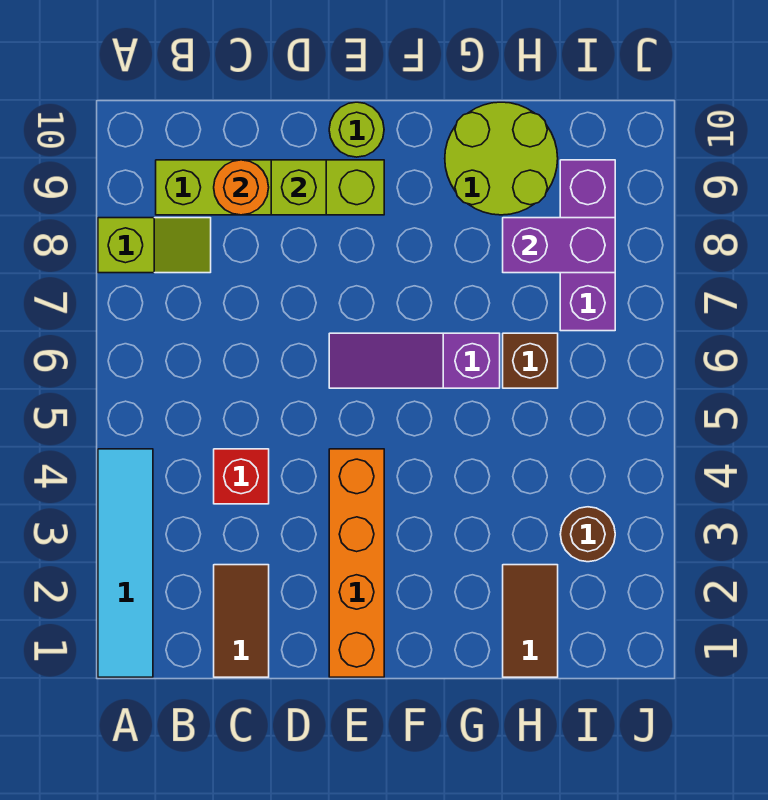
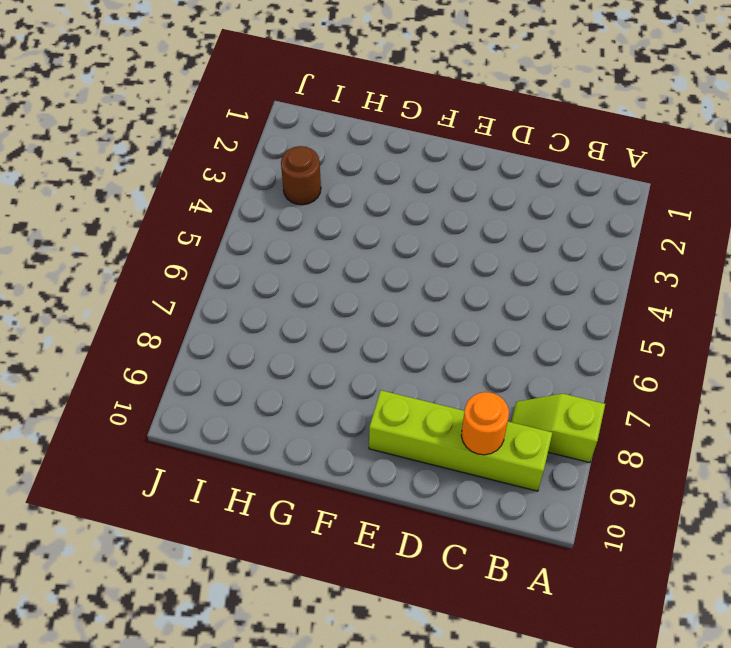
none -> cyan tile A1:A4 level 1
none -> brown tile C1:C2 level 1
none -> red brick C4 level 1

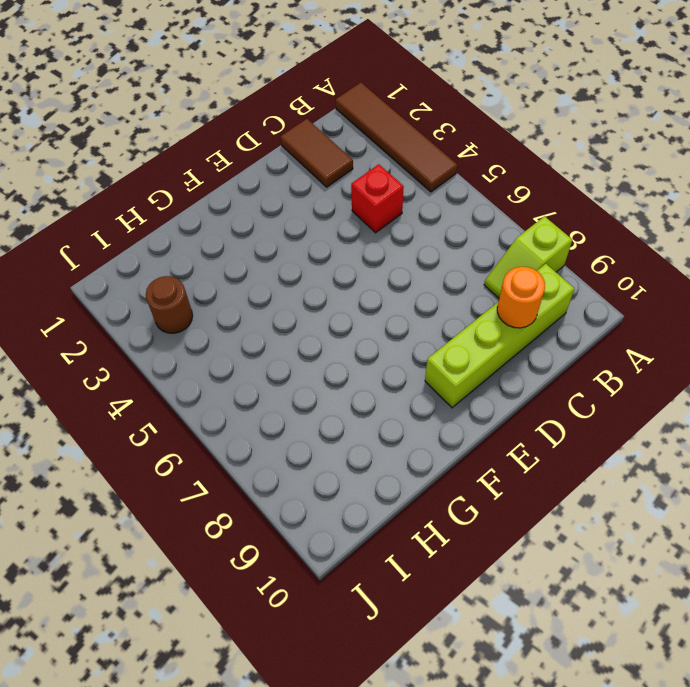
brown tile A1:A4 level 1 -> cyan tile A1:A4 level 1
none -> orange brick E1:E4 level 1
none -> purple slope E6:G6 level 1 top G
none -> lime round brick E10 level 1

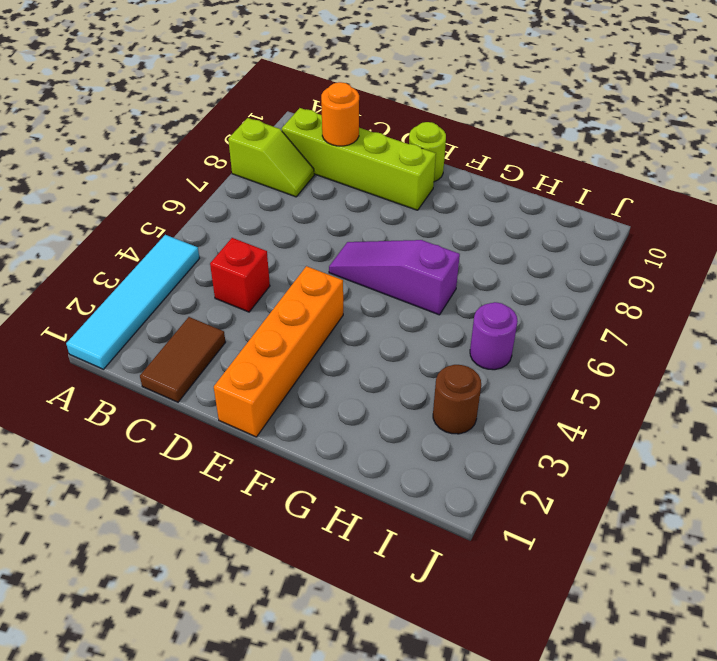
purple round brick I5 level 1 -> none
none -> lime round brick G9:H10 level 1
none -> brown tile H1:H2 level 1
none -> brown brick H6 level 1

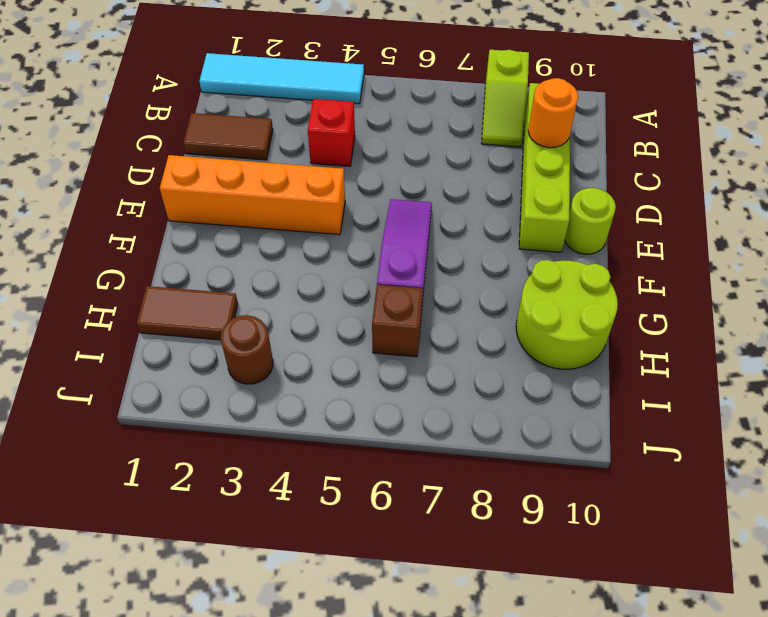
none -> purple brick I7:I9 level 1
none -> lime brick D9 level 2
none -> purple brick H8:I8 level 2

